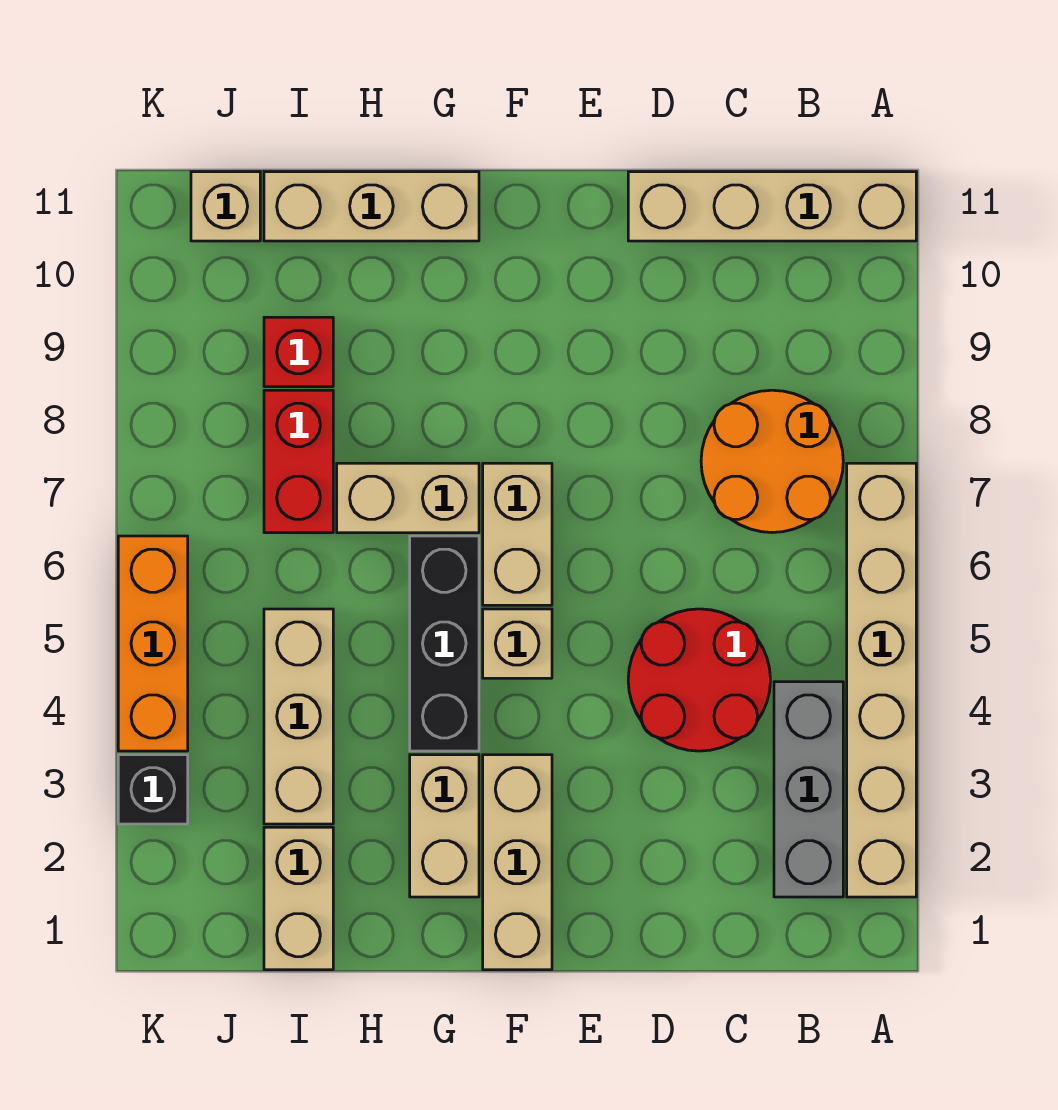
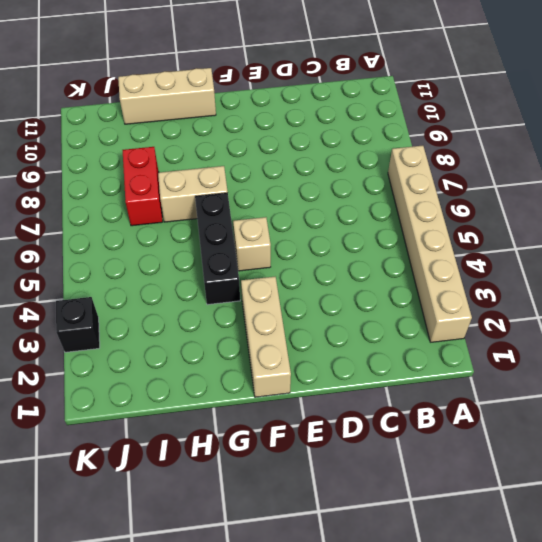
none -> tan brick A11:D11 level 1
none -> grey brick B2:B4 level 1
none -> orange round brick B7:C8 level 1

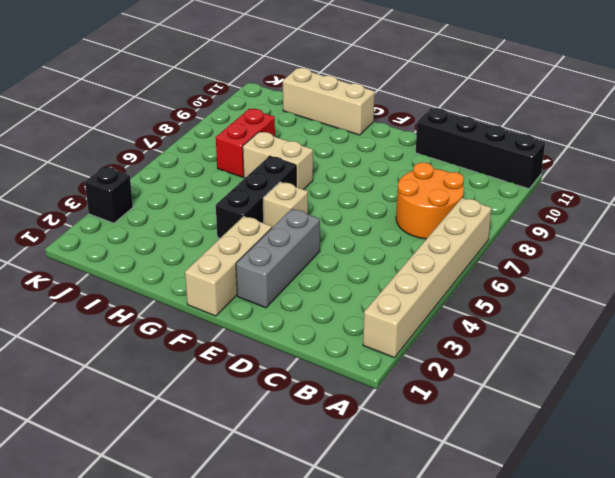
black brick A11:D11 level 1 -> tan brick A11:D11 level 1
grey brick E2:E4 level 1 -> grey brick B2:B4 level 1
none -> red round brick C4:D5 level 1
none -> tan brick F6:F7 level 1
none -> tan brick G2:G3 level 1

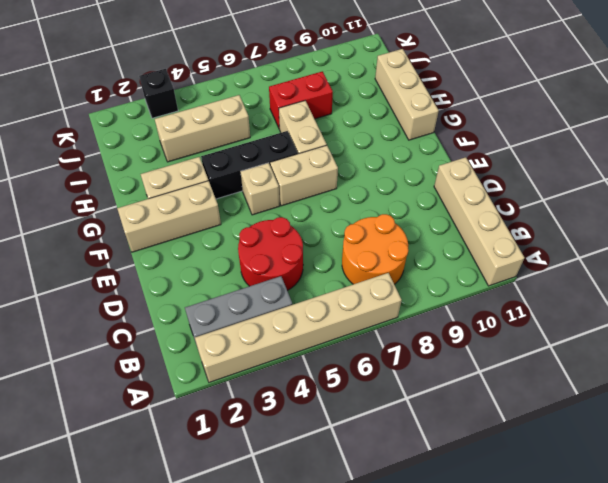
none -> tan brick I1:I2 level 1
none -> red brick I9 level 1
none -> tan brick J11 level 1

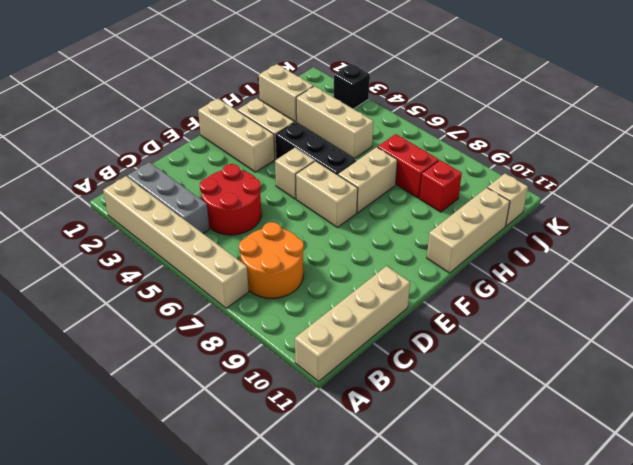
none -> orange brick K4:K6 level 1

